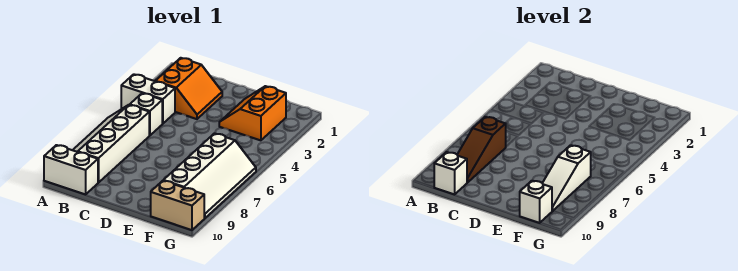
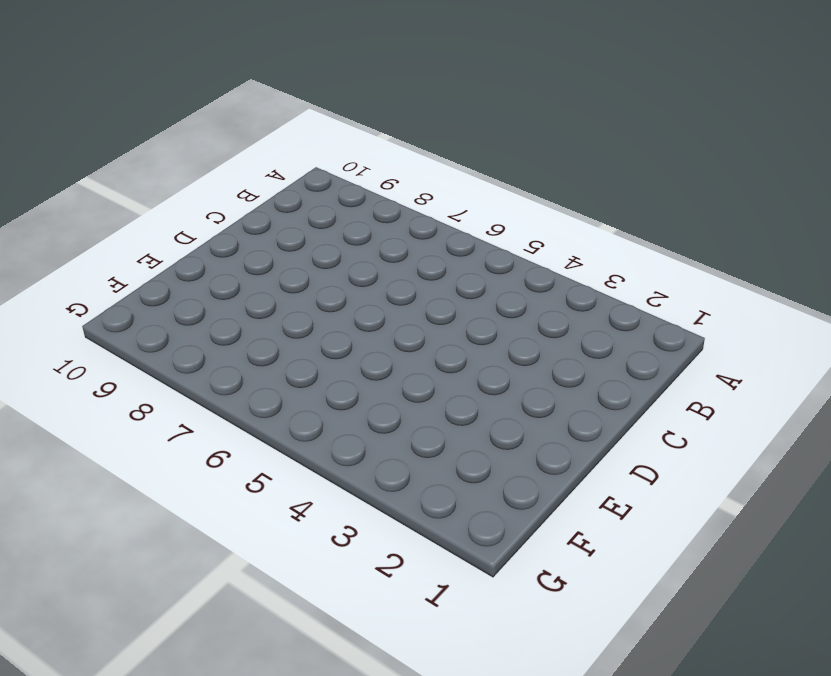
none -> white brick A4:B4 level 1
none -> white slope A6:B9 level 1 top B
none -> white brick A10:B10 level 1

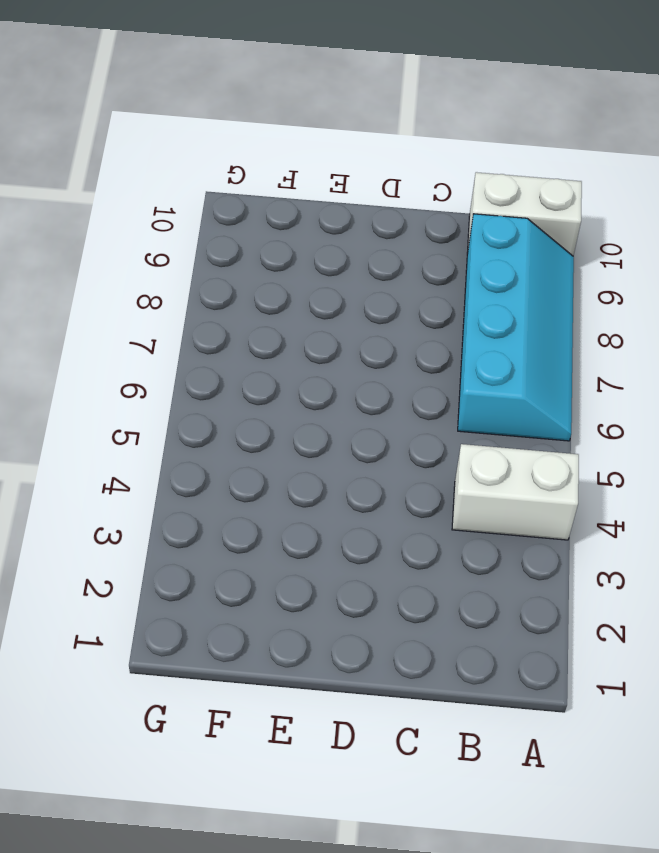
cyan slope A6:B9 level 1 top B -> white slope A6:B9 level 1 top B
none -> orange slope B2:C3 level 1 top B
none -> white brick B5 level 1
none -> orange slope E2:F3 level 1 top F

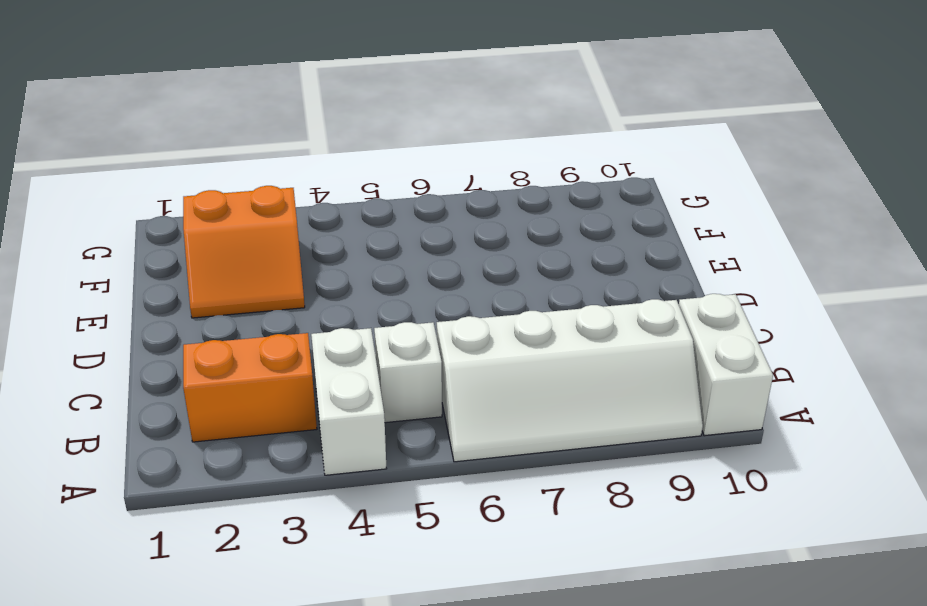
none -> white slope F6:G9 level 1 top F
none -> tan brick F10:G10 level 1
none -> brown slope B7:B9 level 2 top 7

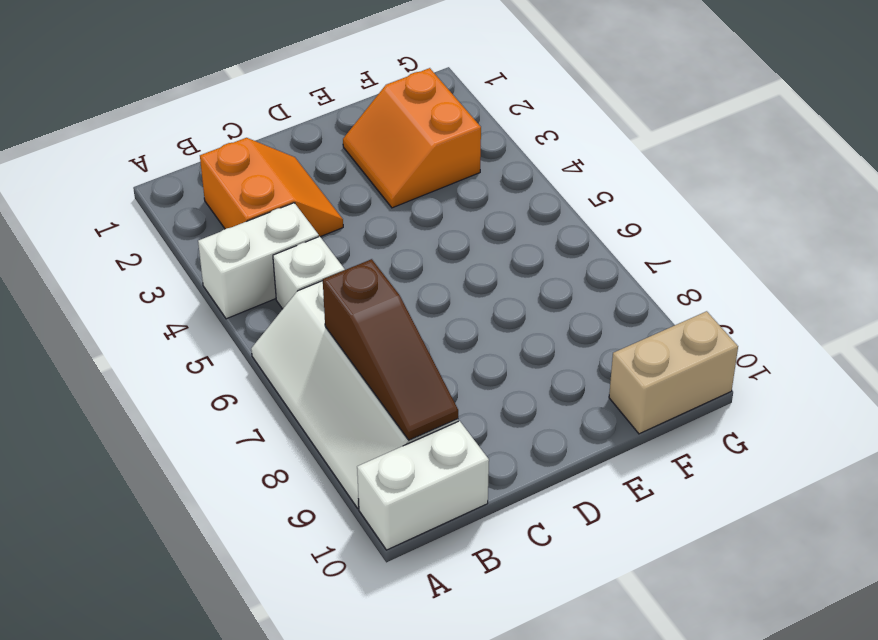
none -> white slope F6:G9 level 1 top F
none -> white brick B10 level 2
none -> white slope F7:F9 level 2 top 7

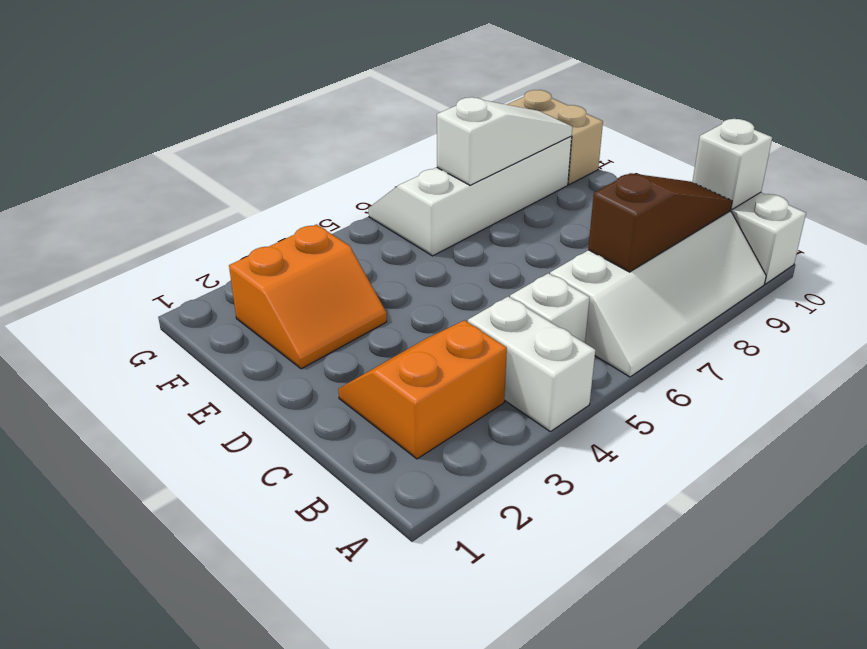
none -> white brick F10 level 2

